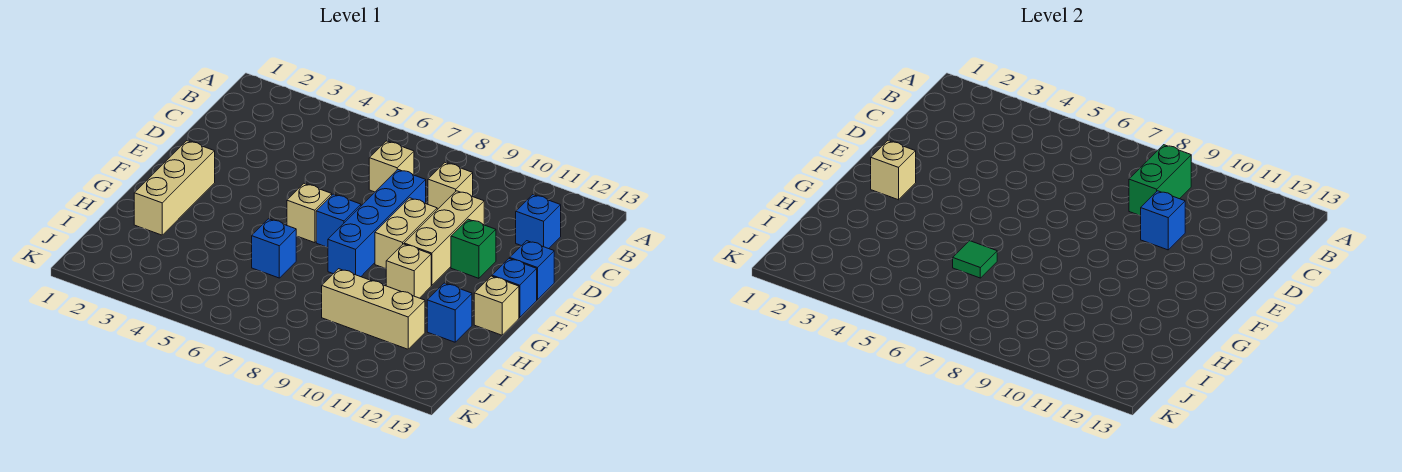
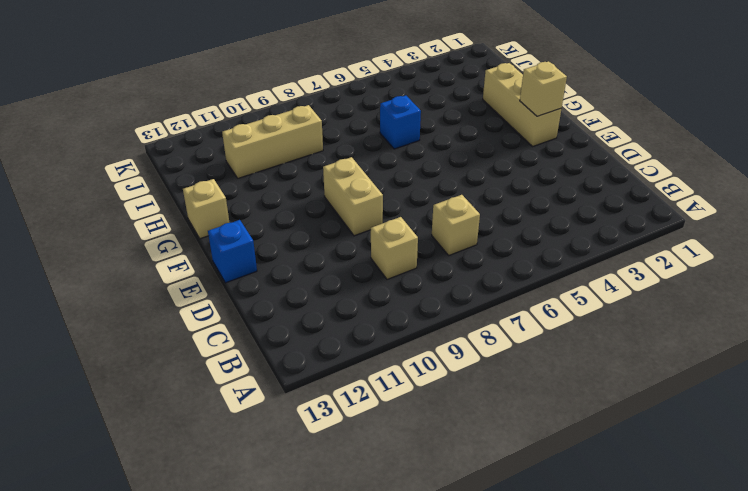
none -> blue brick C12 level 1
none -> blue brick D8:G8 level 1
none -> tan brick D10:F10 level 1

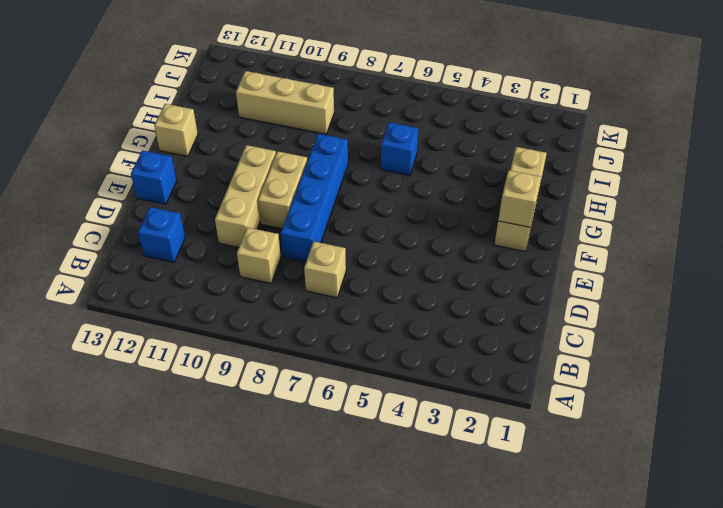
none -> green brick E11 level 1
none -> tan brick F6 level 1
none -> blue brick F7 level 1

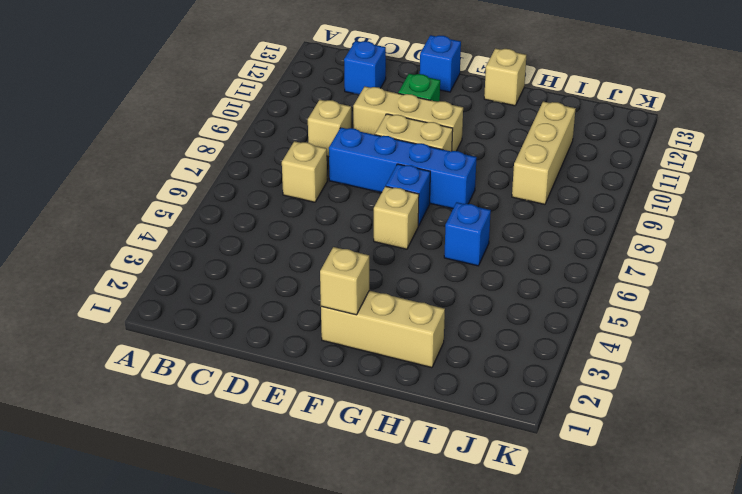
none -> blue brick F13 level 1
none -> tan brick G10 level 1
none -> blue brick H12 level 1

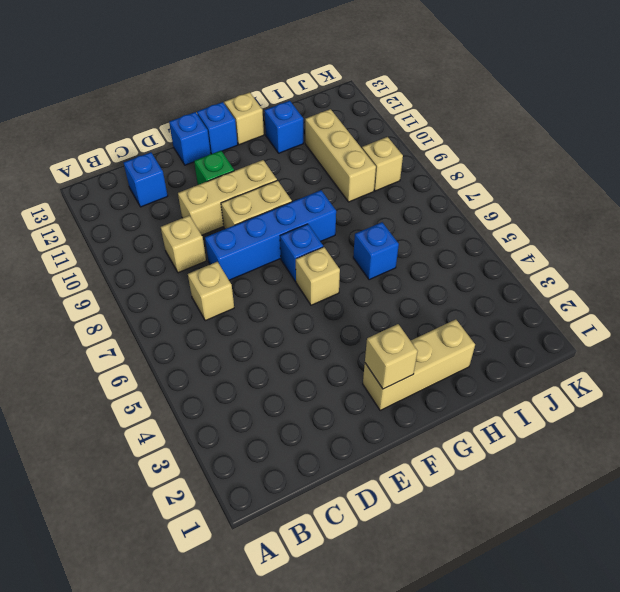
tan brick J9 level 1 -> tan brick G10 level 1
none -> green brick B9:C9 level 2
none -> blue brick D10 level 2
none -> green tile H6 level 2

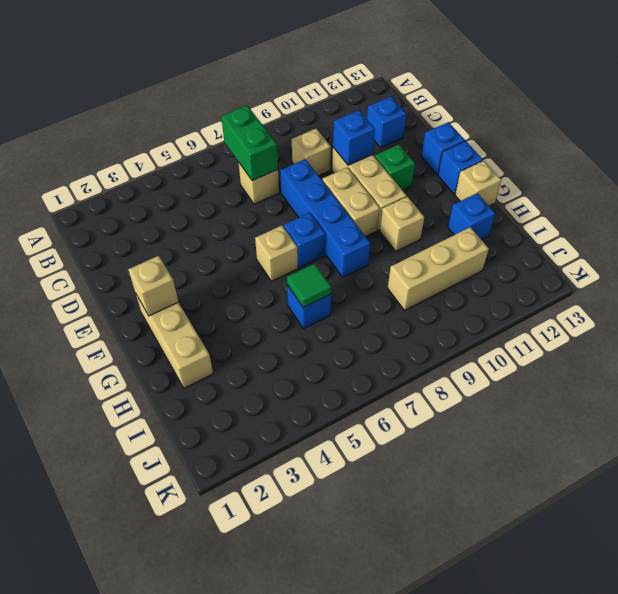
green brick B7:C7 level 2 -> green brick B9:C9 level 2

